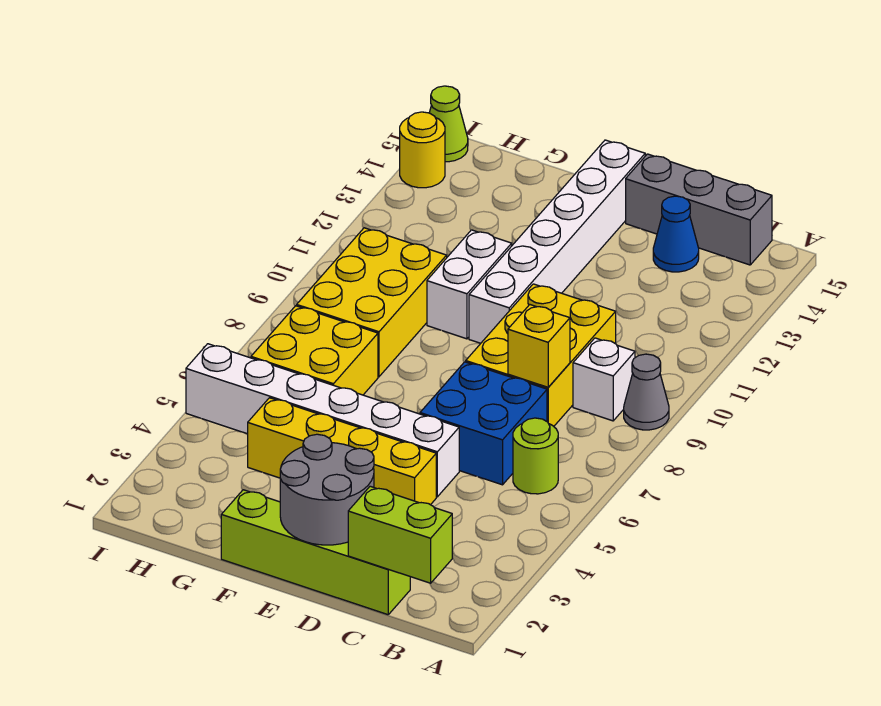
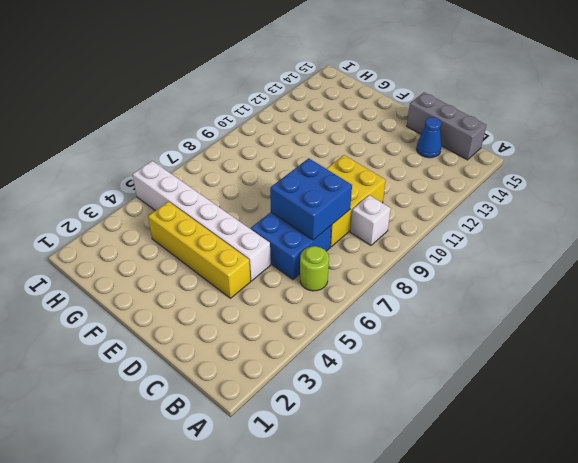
blue brick C7:D8 level 2 -> yellow brick C8 level 2
none -> grey cone A9 level 1
none -> lime brick C1:F1 level 1
none -> white brick E10:E15 level 1

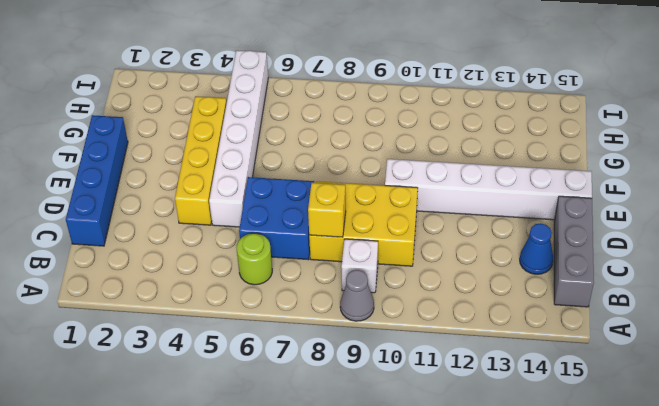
blue brick C1:F1 level 1 -> lime brick C1:F1 level 1
none -> white brick F10:F11 level 1
none -> yellow brick G6:H7 level 1
none -> yellow brick G8:H10 level 1

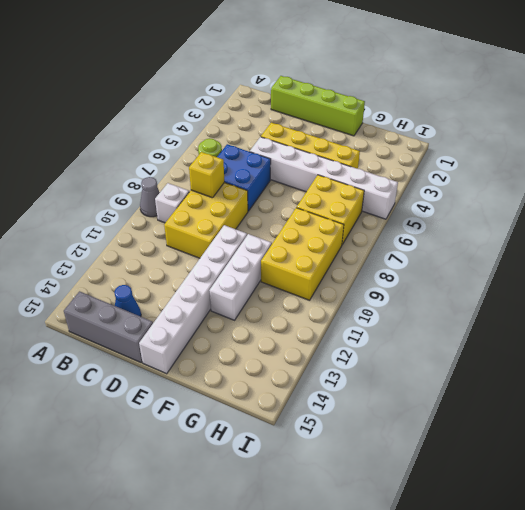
white brick F10:F12 level 1 -> white brick F10:F11 level 1
none -> yellow round brick I14 level 1
none -> lime cone I15 level 1
none -> lime brick B1:C1 level 2

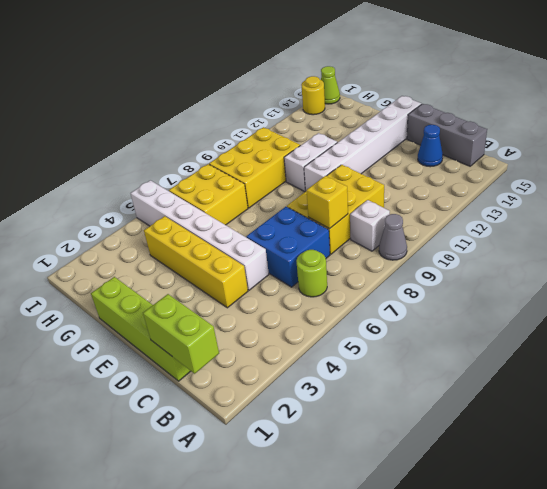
none -> grey round brick D1:E2 level 2

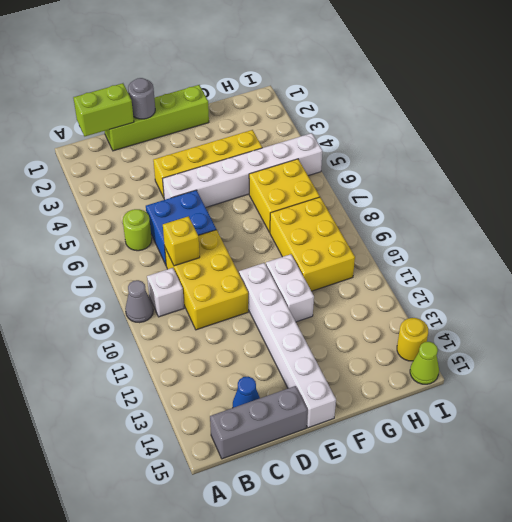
grey round brick D1 level 2 -> grey round brick D1:E2 level 2

